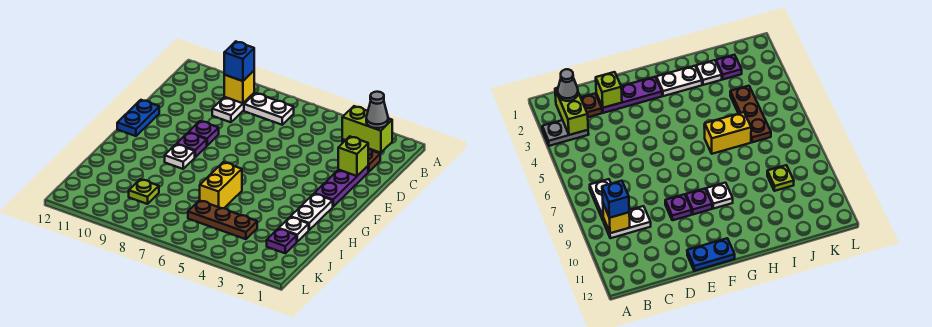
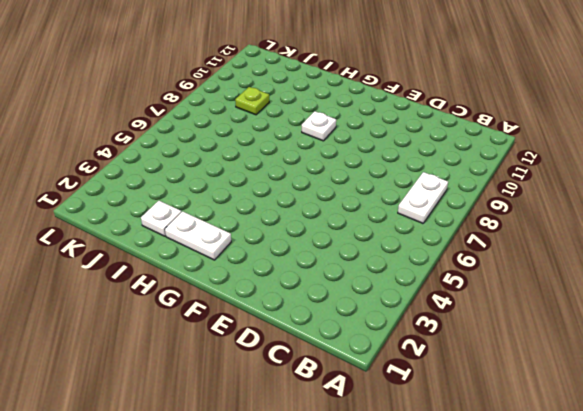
none -> grey plate A3:B3 level 1
none -> white plate B9:C9 level 1
none -> brown plate C2 level 1

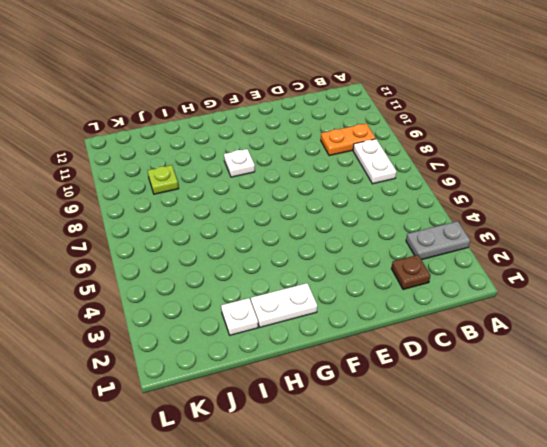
orange plate B9:C9 level 1 -> white plate B9:C9 level 1
none -> purple plate D2:F2 level 1
none -> purple plate E9 level 1
none -> blue plate E12:F12 level 1

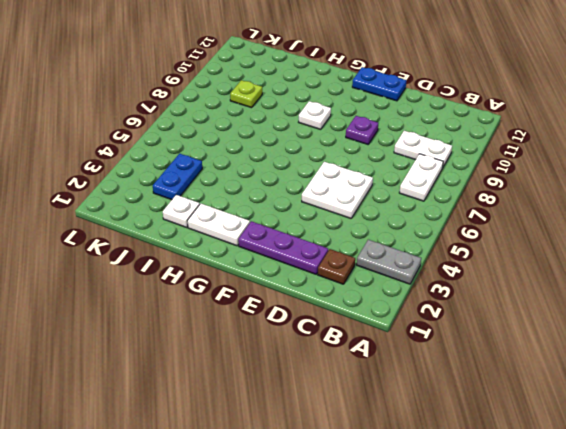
white plate D5:E6 level 1 -> none
blue plate J3:J4 level 1 -> brown plate J4:J6 level 1
none -> purple plate F9 level 1
none -> yellow brick H6:I6 level 1
none -> purple plate J2 level 1

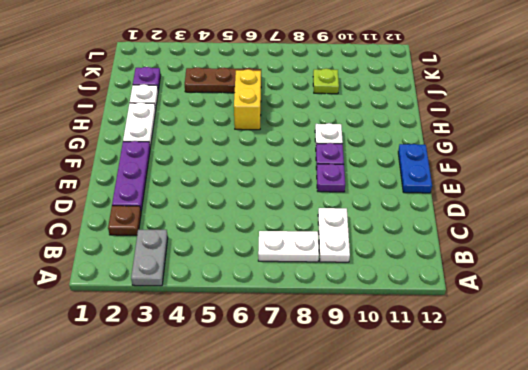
none -> lime brick B2:B3 level 2
none -> yellow brick B9 level 2
none -> lime brick D2 level 2

